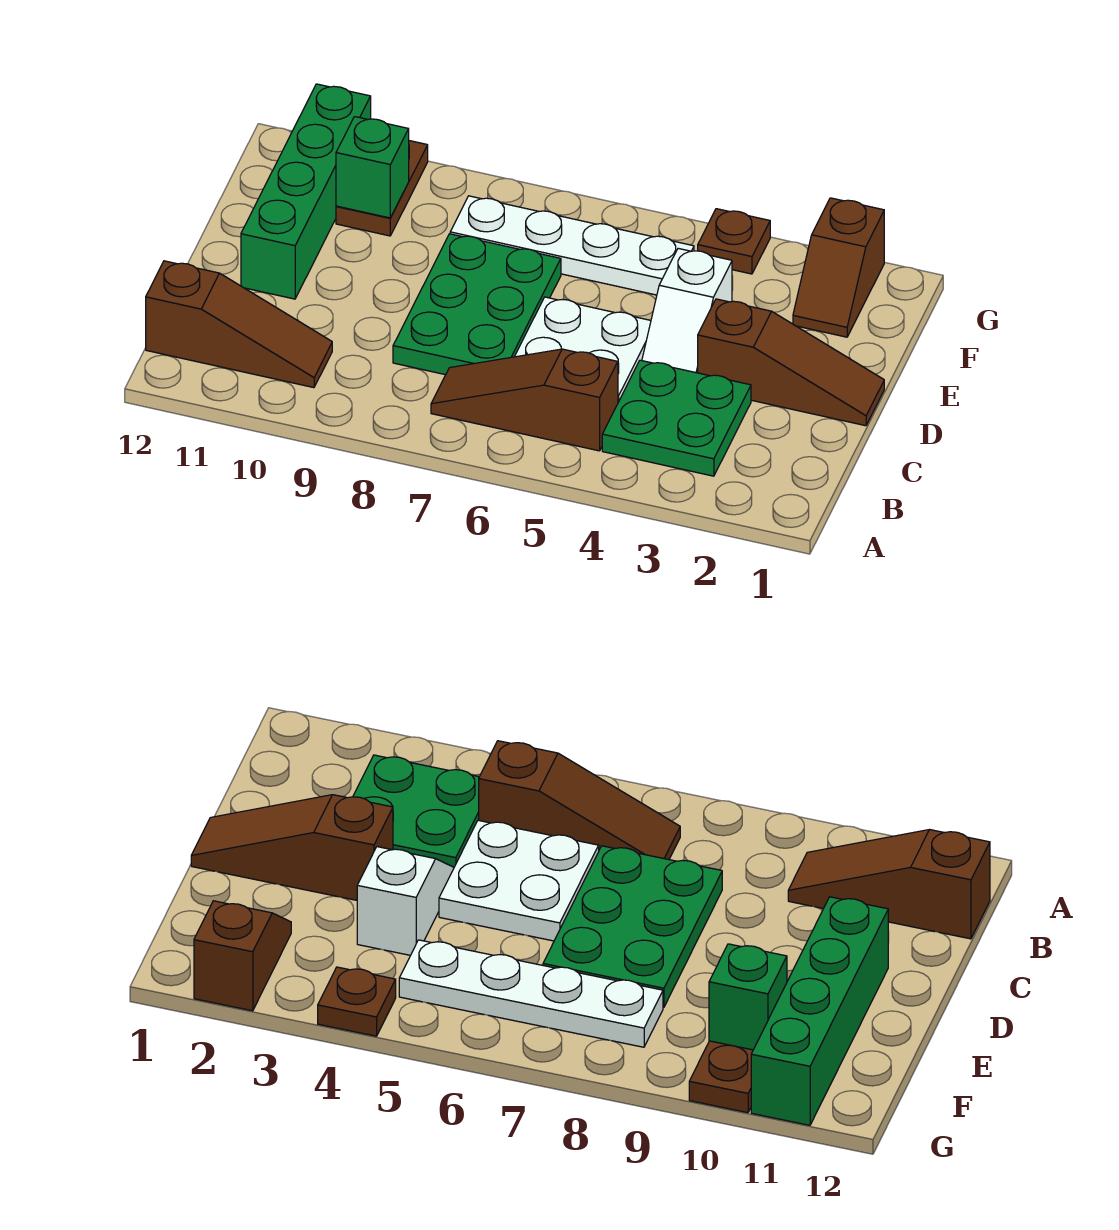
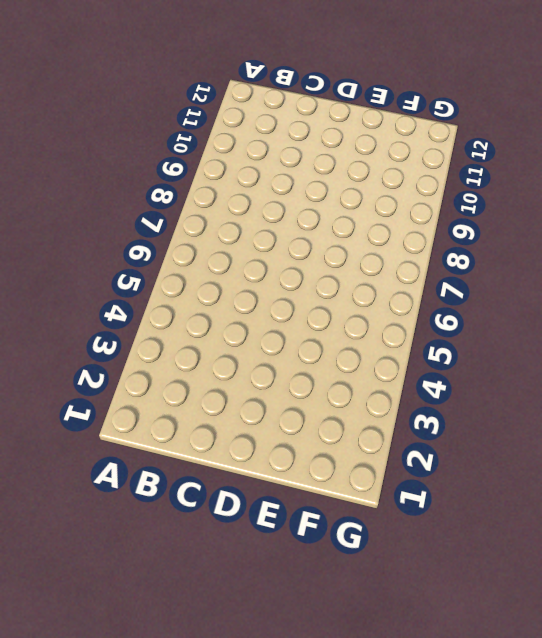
none -> green plate B3:C4 level 1
none -> brown slope B5:B7 level 1 top 5
none -> brown slope B10:B12 level 1 top 12

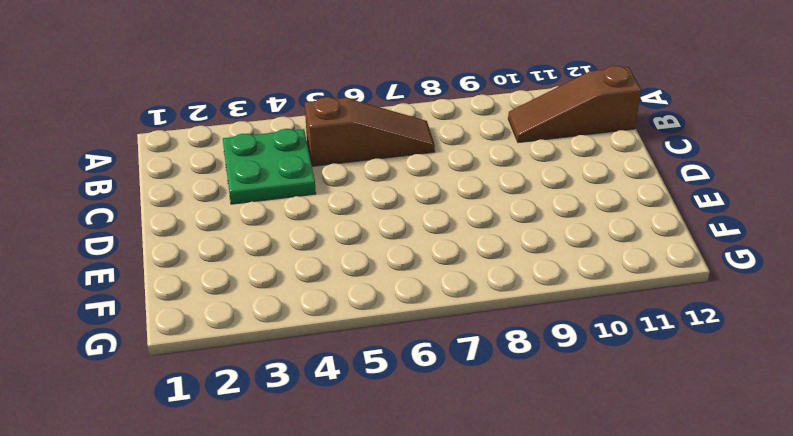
none -> white plate C5:D6 level 1
none -> green plate C7:E8 level 1
none -> brown slope D1:D3 level 1 top 3

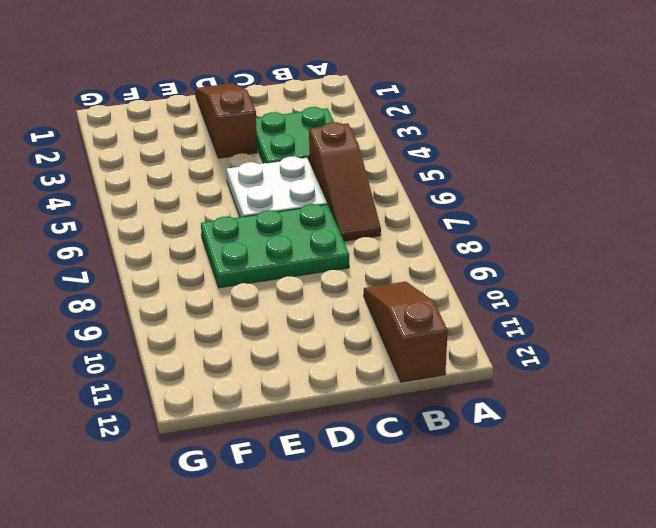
none -> white slope D4:E4 level 1 top E
none -> green brick D11:G11 level 1
none -> brown slope F2:G2 level 1 top G

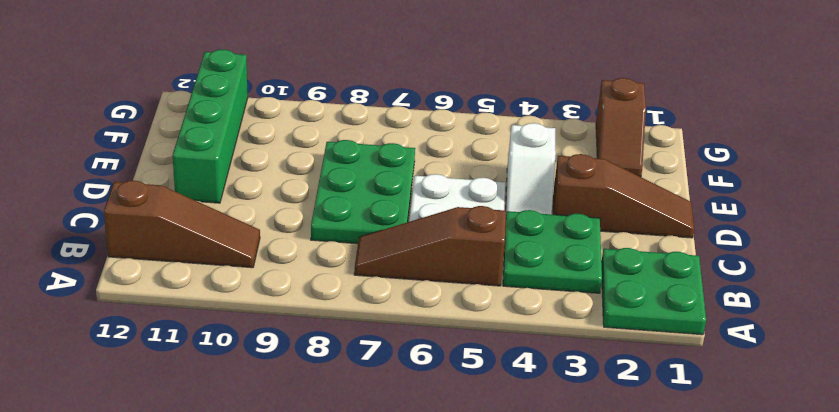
green plate A1:B2 level 1 -> none
none -> white plate F5:F8 level 1
none -> brown plate F10:G10 level 1
none -> brown plate G4 level 1

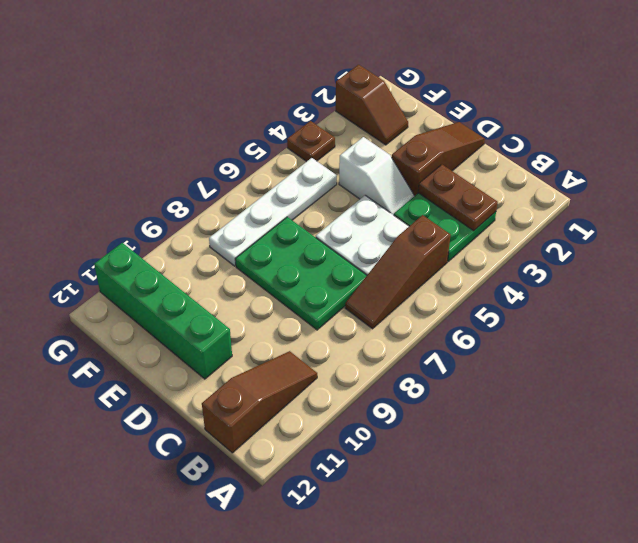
brown plate B3:C3 level 2 -> brown plate F10:G10 level 1
none -> green brick F10 level 2

